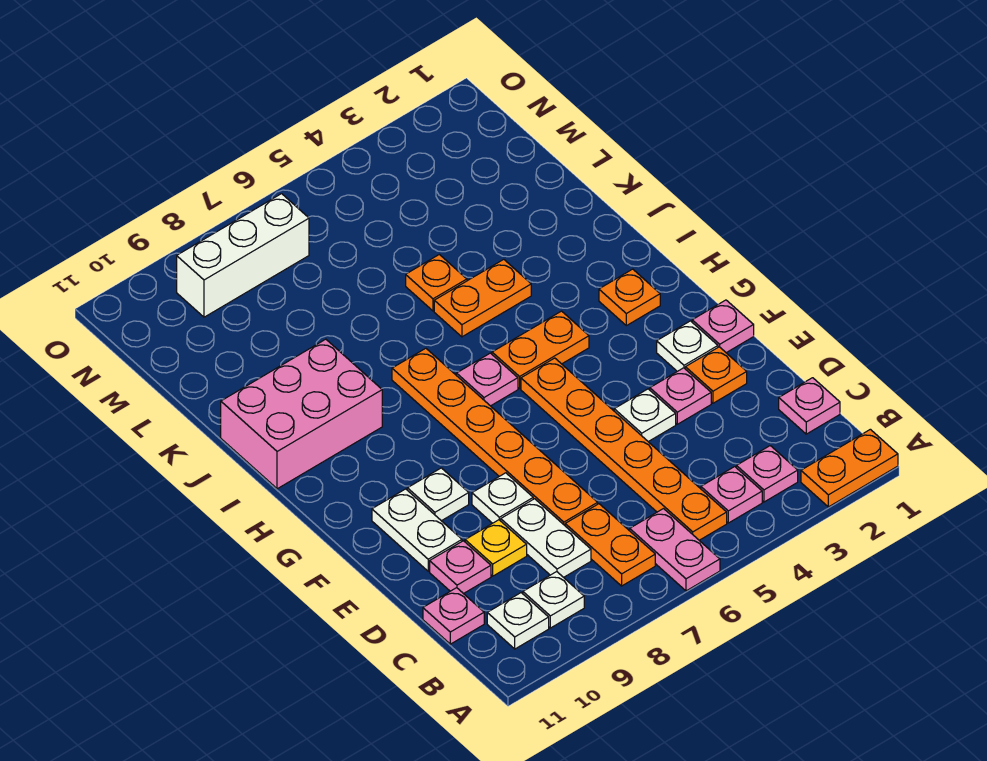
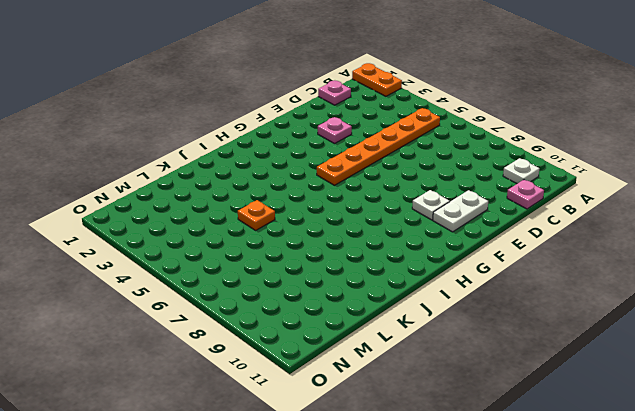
none -> pink plate A6:B6 level 1
none -> pink plate B3 level 1
none -> pink plate B4 level 1

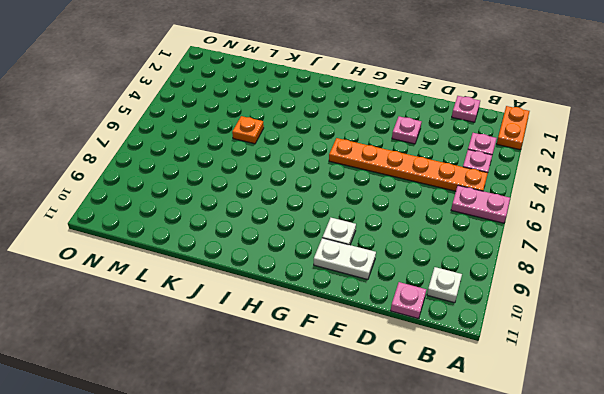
none -> orange plate B7:C7 level 1
none -> white plate B9 level 1
none -> white plate C8:D8 level 1

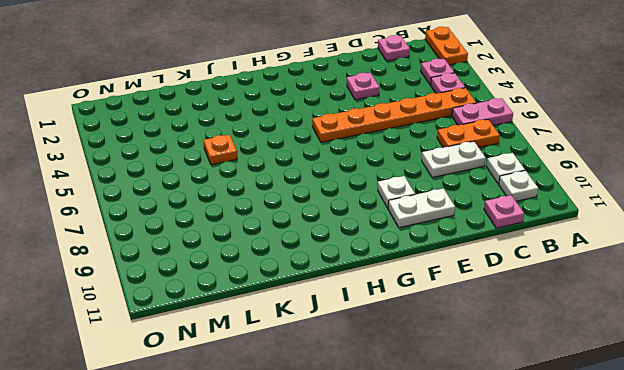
none -> orange plate D7:I7 level 1
none -> yellow plate D9 level 1
none -> pink plate D10 level 1

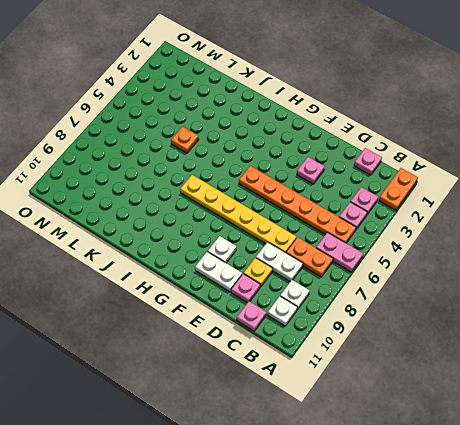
yellow plate D7:I7 level 1 -> orange plate D7:I7 level 1
none -> orange plate E2 level 1
none -> white plate E4 level 1
none -> white plate E8 level 1

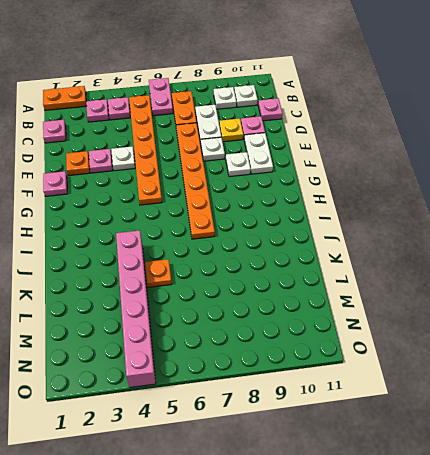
pink brick J4:O4 level 1 -> orange plate J4:J5 level 1
none -> white plate F2 level 1
none -> orange plate H2 level 1
none -> orange plate H4:H5 level 1

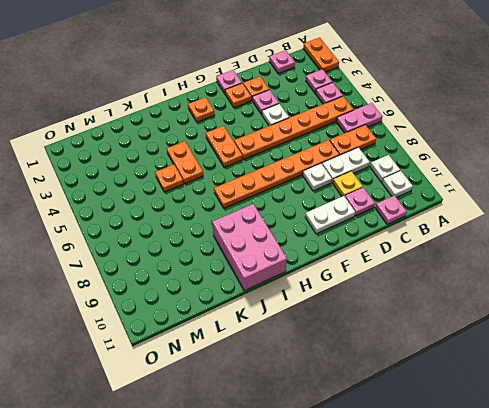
orange plate F2 level 1 -> white plate F2 level 1
none -> white plate F9 level 1
none -> pink plate H6 level 1
none -> white brick N7:N9 level 1

